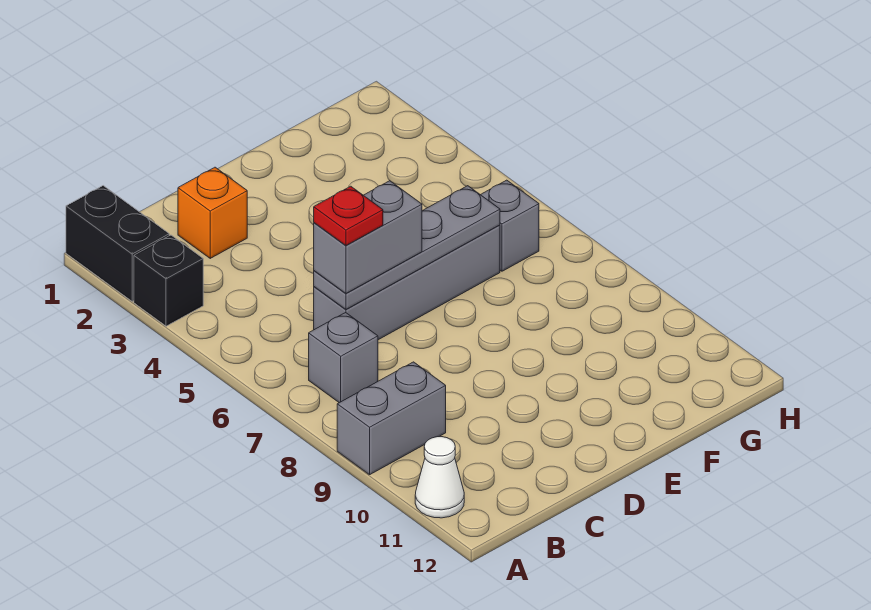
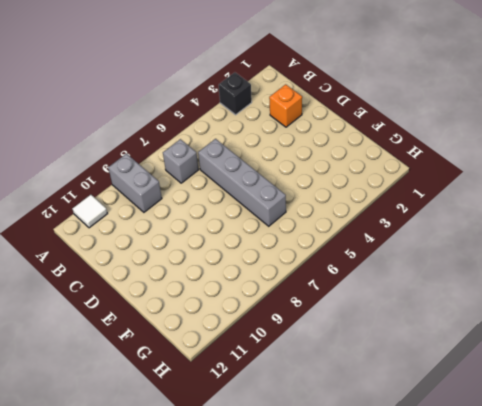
white tile A11 level 1 -> white cone A11 level 1
none -> black brick A1:A2 level 1
none -> grey brick G6 level 1

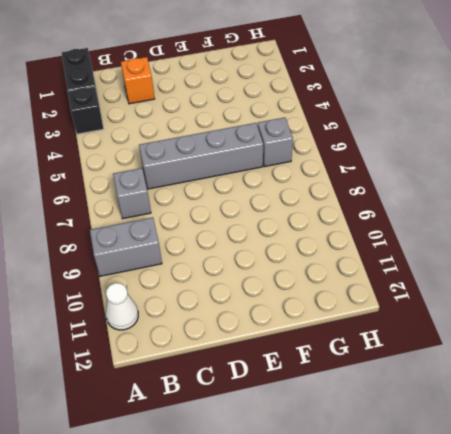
none -> grey plate C6:F6 level 2
none -> grey brick C6:D6 level 3

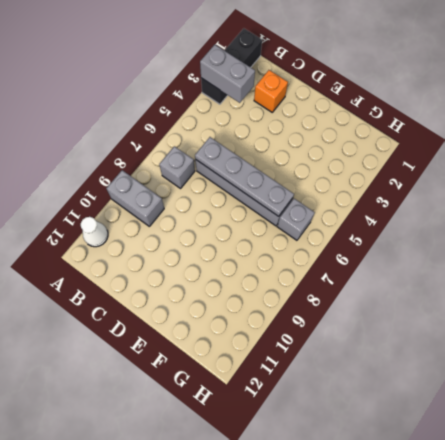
grey brick A3:B3 level 2 -> grey brick C6:D6 level 3
none -> red plate C6 level 4

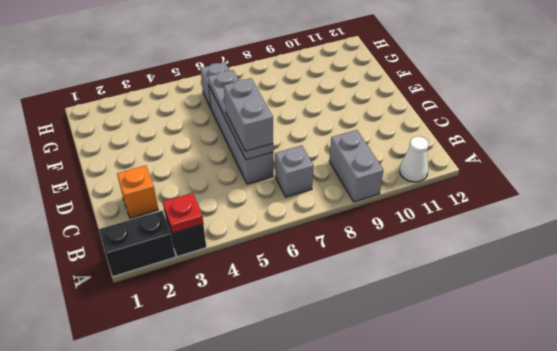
red plate A3 level 2 -> red plate C6 level 4

